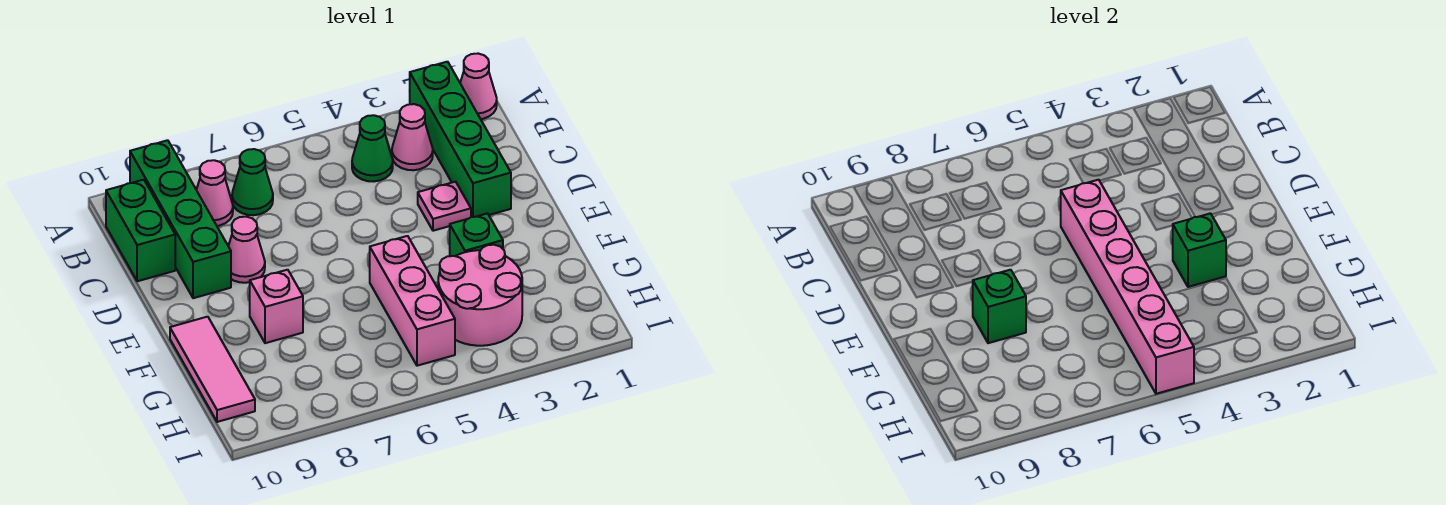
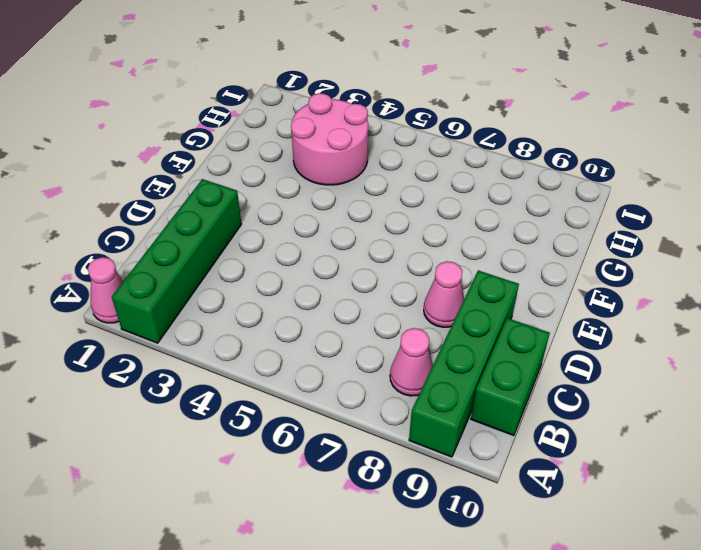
none -> pink cone B3 level 1
none -> green cone B4 level 1
none -> green cone B7 level 1

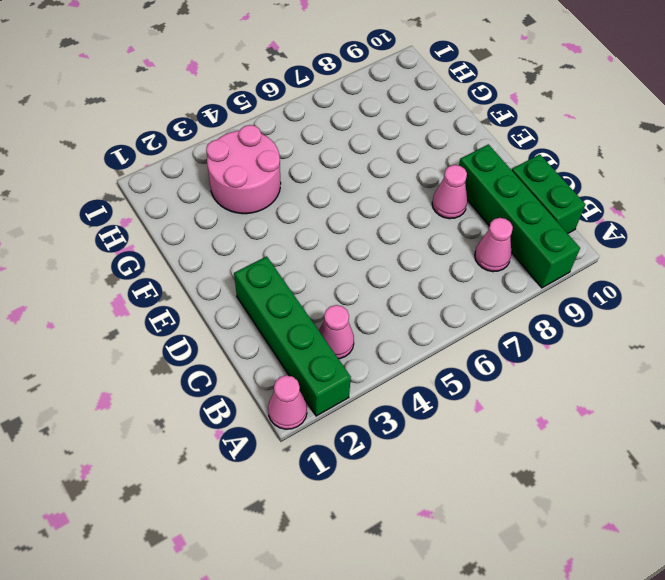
none -> green cone B4 level 1
none -> green cone B7 level 1
none -> pink plate D3 level 1

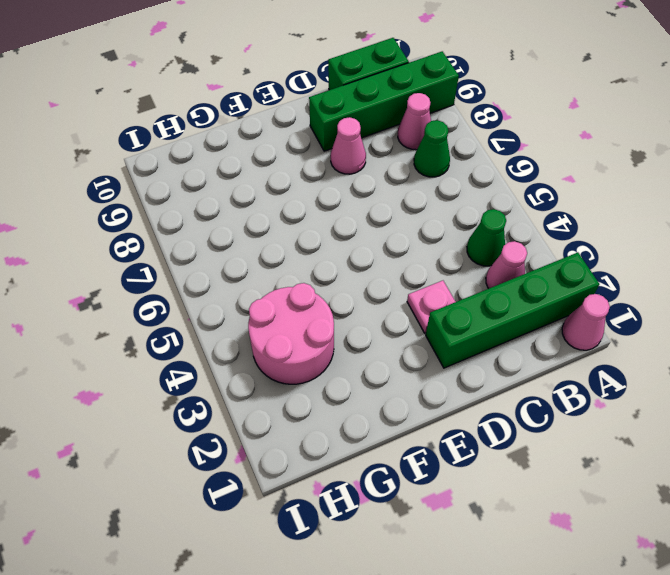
none -> green brick F3 level 1
none -> pink brick F5:H5 level 1
none -> pink brick F8 level 1

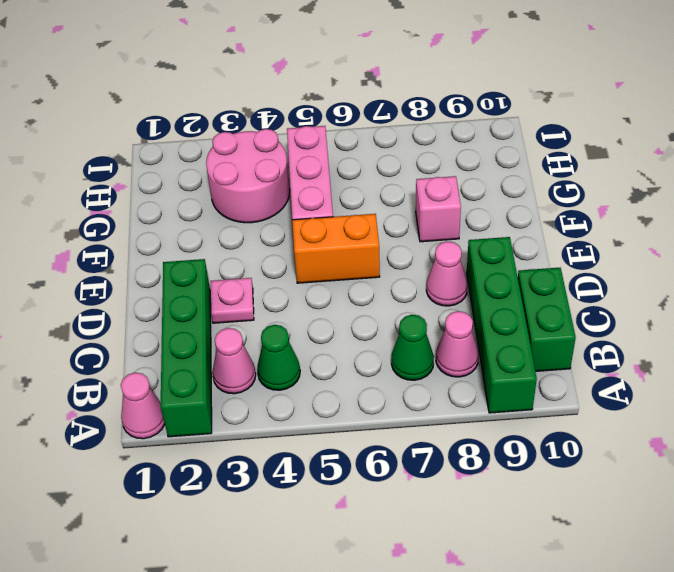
orange brick E5:E6 level 1 -> none
none -> green brick F3 level 1
none -> pink tile F10:H10 level 1
none -> pink brick D5:I5 level 2

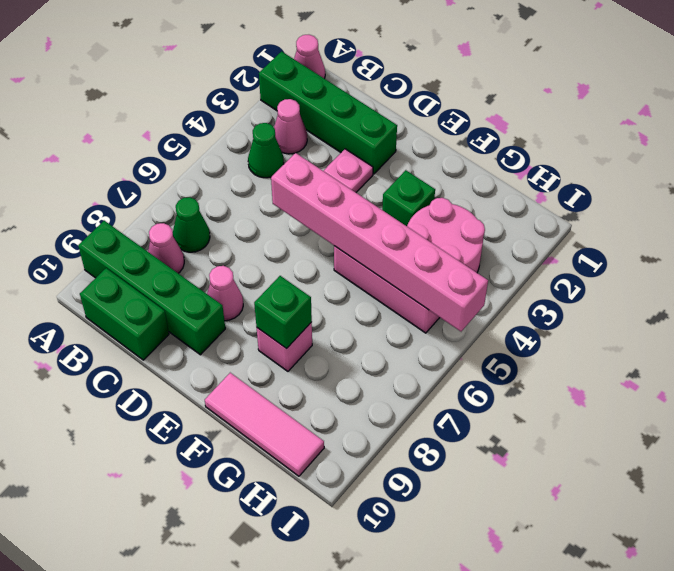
none -> green brick F3 level 2

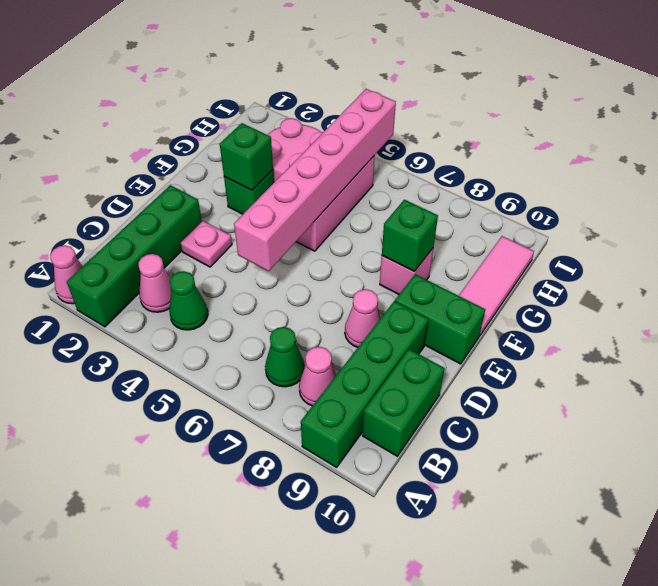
green brick E9:E10 level 1 -> none

